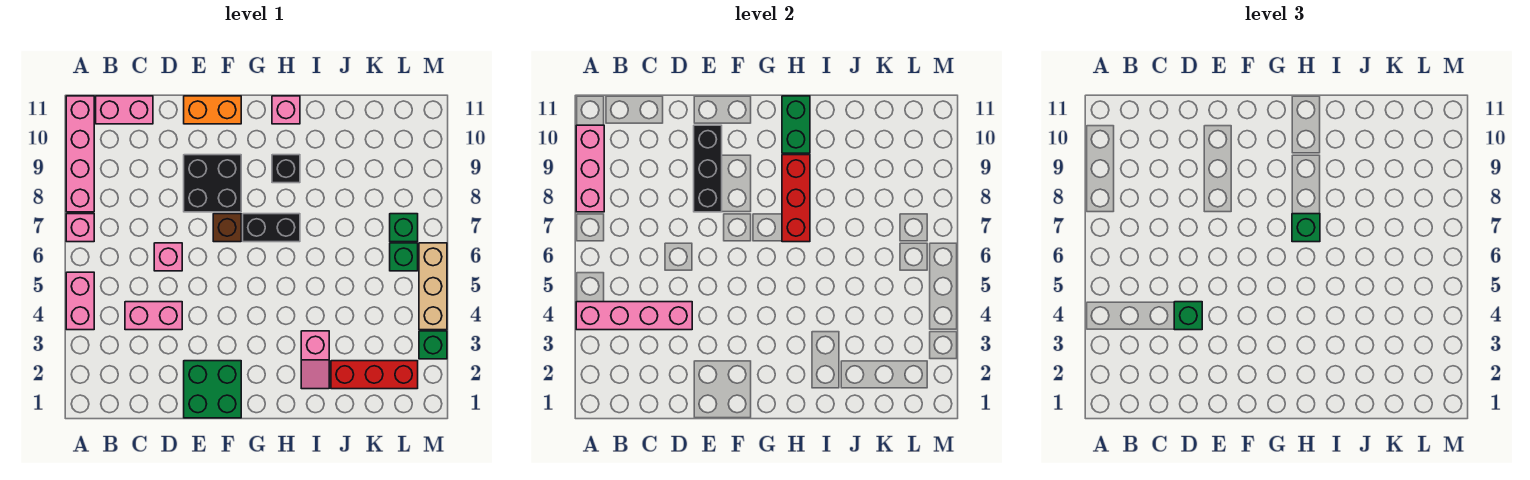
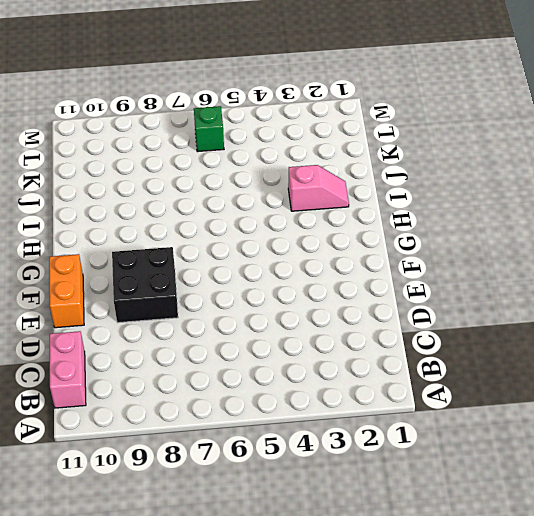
none -> pink brick A4:A5 level 1
none -> pink brick A7 level 1
none -> pink brick A8:A11 level 1

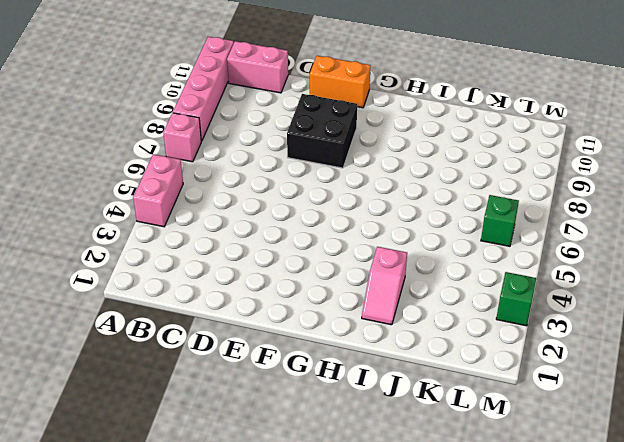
none -> pink brick C4:D4 level 1
none -> pink brick D6 level 1
none -> green brick E1:F2 level 1

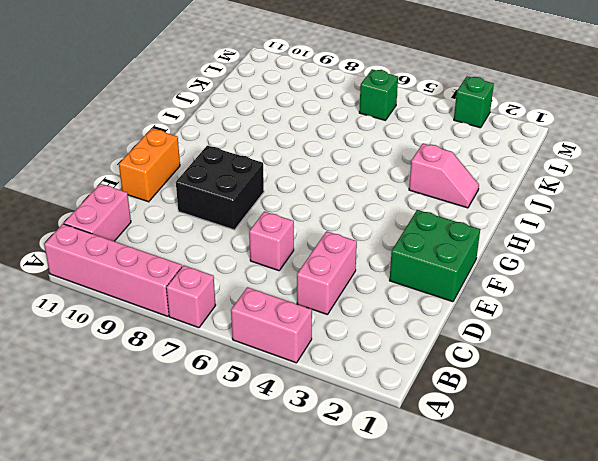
none -> brown brick F7 level 1
none -> black brick G7:H7 level 1
none -> black brick H9 level 1

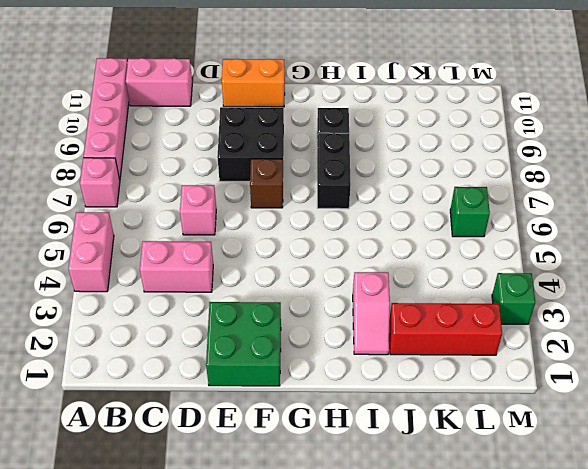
black brick H7:H8 level 1 -> black brick G7:H7 level 1
none -> pink brick H11 level 1
none -> green brick L7 level 1
none -> tan brick M4:M6 level 1

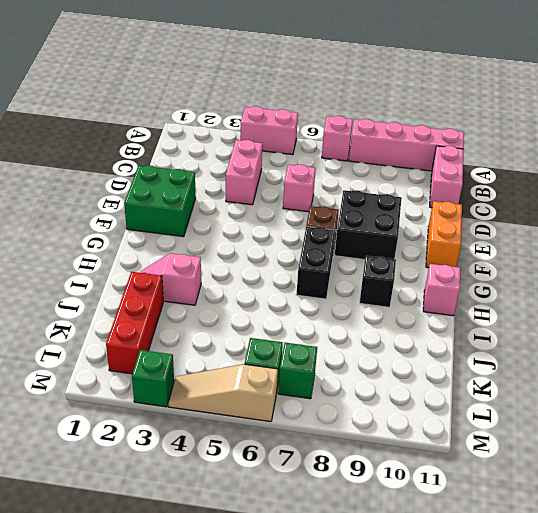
tan slope M4:M6 level 1 top 6 -> tan brick M4:M6 level 1
none -> pink brick A4:D4 level 2
none -> pink brick A8:A10 level 2
none -> black brick E8:E10 level 2

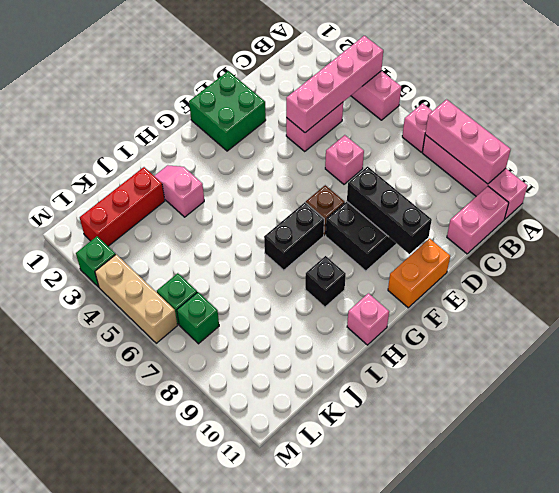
none -> red brick H7:H9 level 2
none -> green brick H10:H11 level 2
none -> green brick D4 level 3

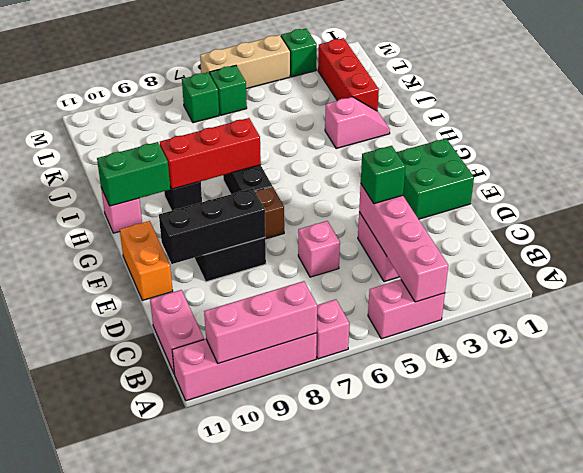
none -> green brick H7 level 3

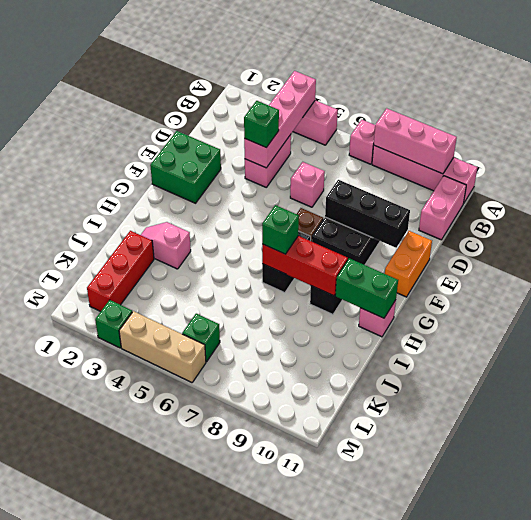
none -> green brick L7 level 1

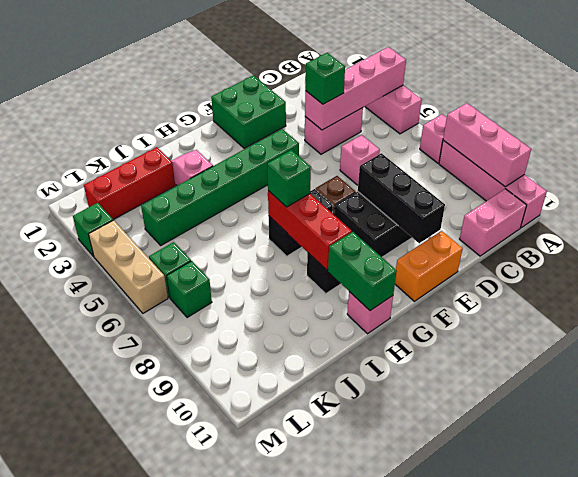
green brick F4:K4 level 1 -> none

